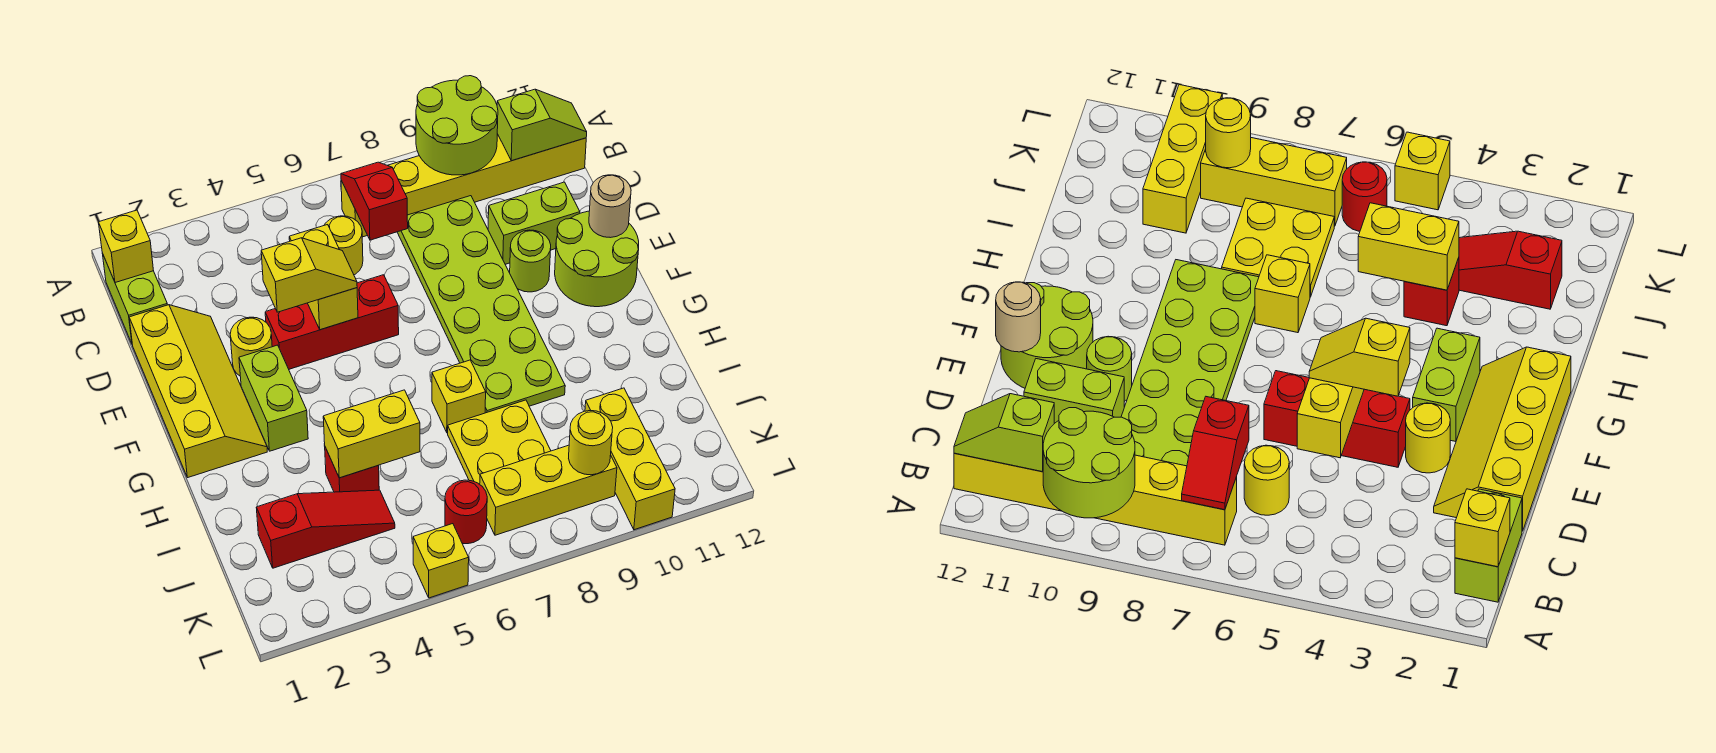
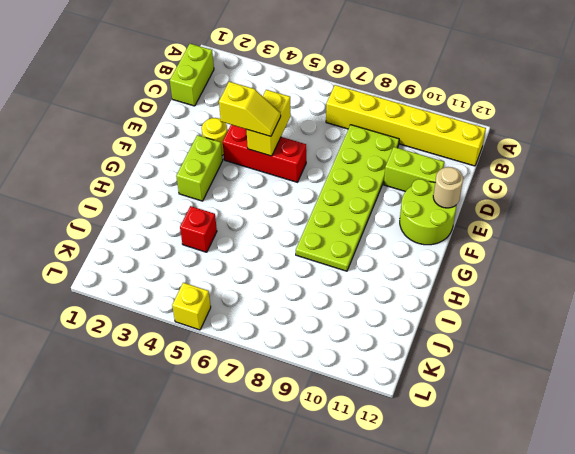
none -> yellow round brick C6 level 1
none -> yellow slope D1:G2 level 1 top 1
none -> lime round brick E10 level 1

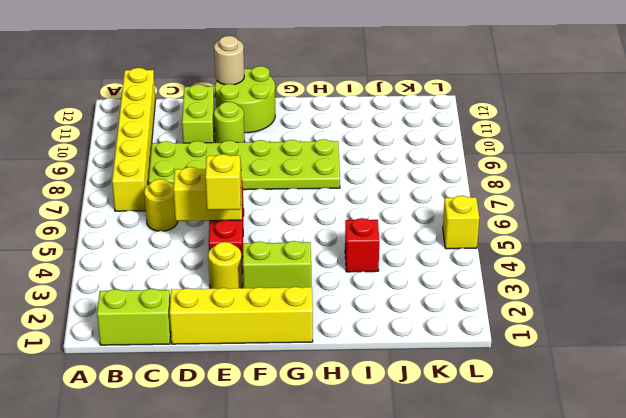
none -> yellow brick H7 level 1
none -> yellow plate I7:J8 level 1
none -> red slope J2:J4 level 1 top 2

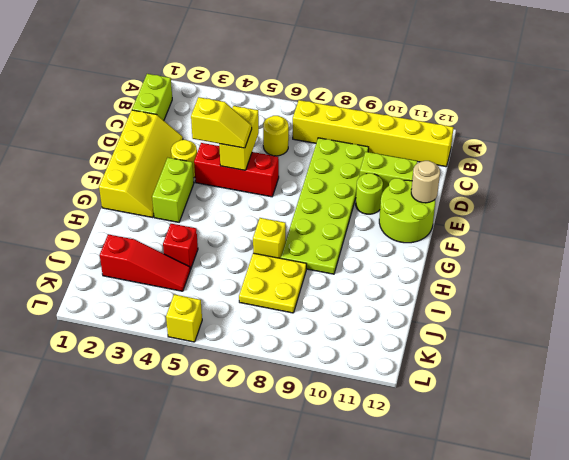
none -> yellow brick J10:L10 level 1
none -> red round brick K6 level 1
none -> yellow brick K7:K9 level 1

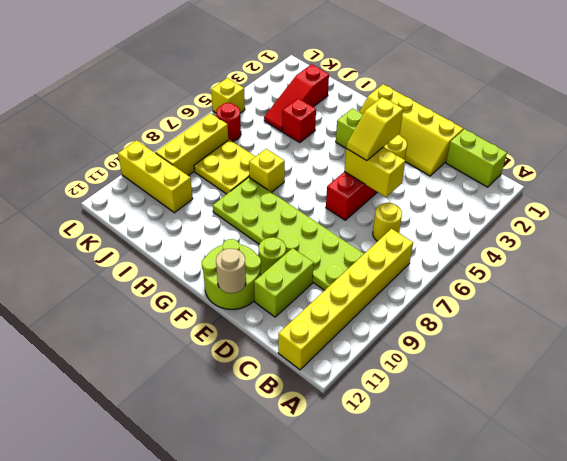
none -> lime round brick A9:B10 level 2
none -> yellow brick B1 level 2
none -> red slope B7:C7 level 2 top C

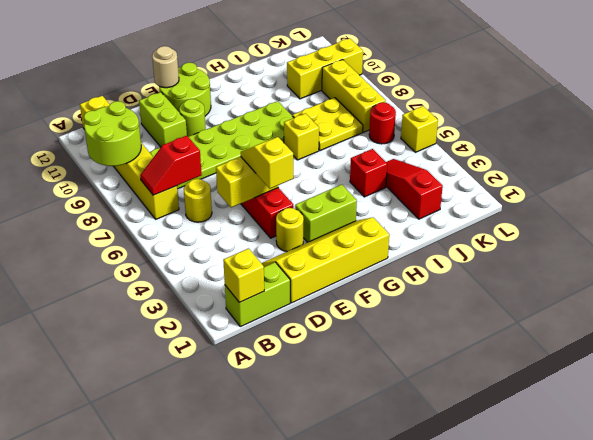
none -> lime slope B11:B12 level 2 top 11
none -> yellow brick I4:I5 level 2
none -> yellow round brick K9 level 2

